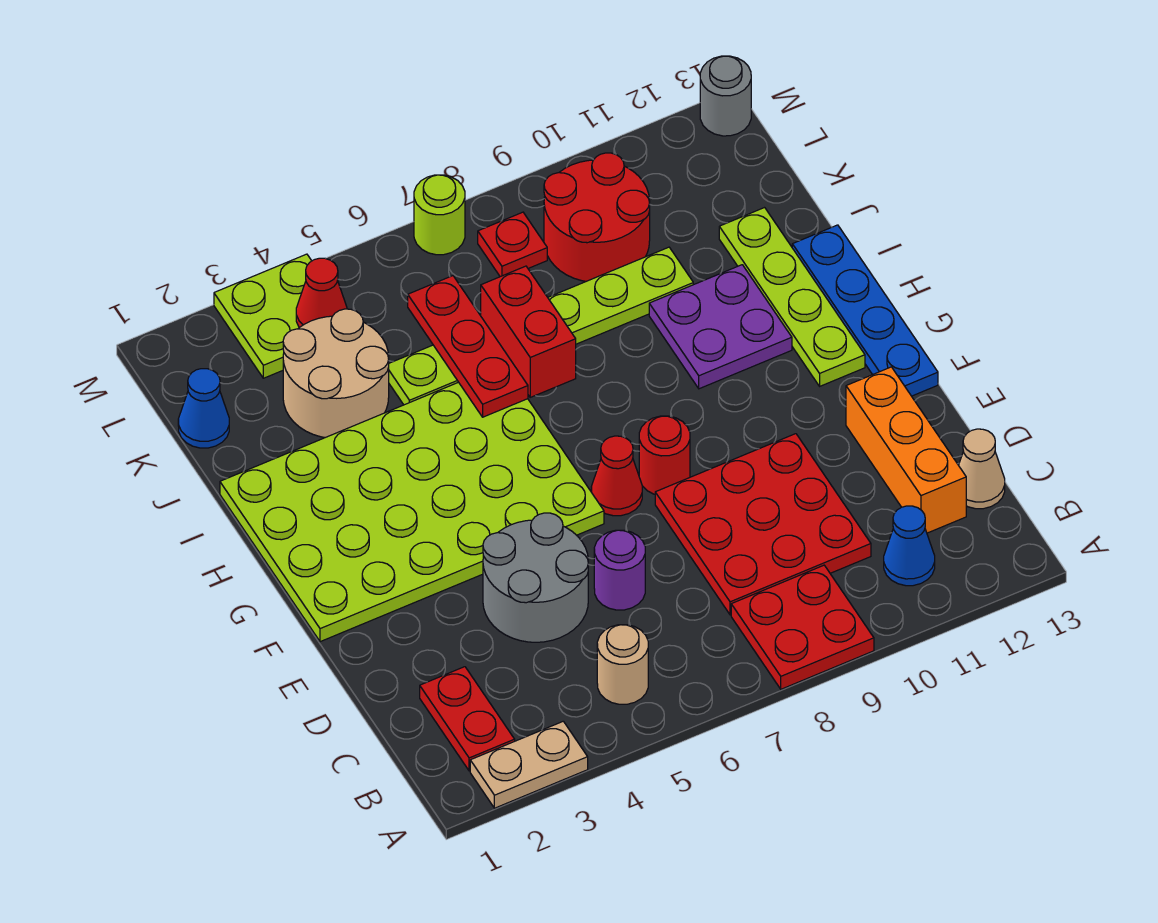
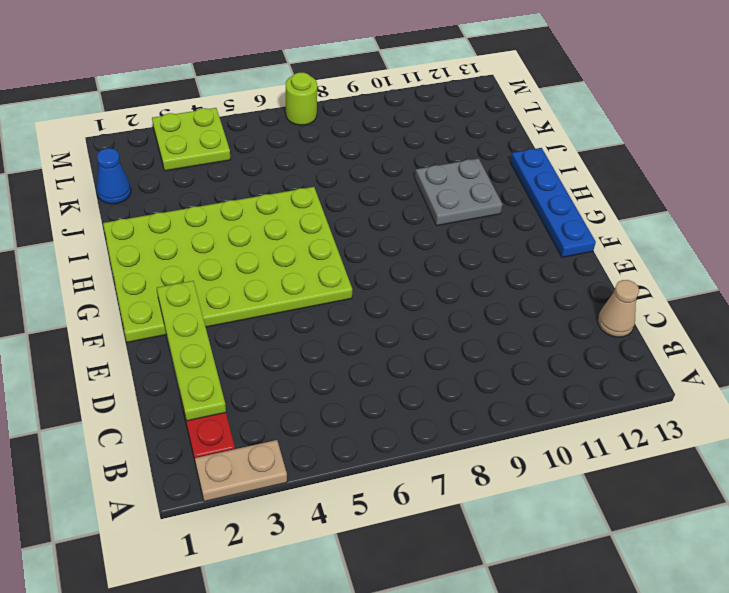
lime plate C2:F2 level 2 -> lime plate G12:J12 level 1
grey plate H10:I11 level 1 -> purple plate H10:I11 level 1
none -> red plate A8:B9 level 1
none -> tan round brick B5 level 1
none -> blue cone B11 level 1

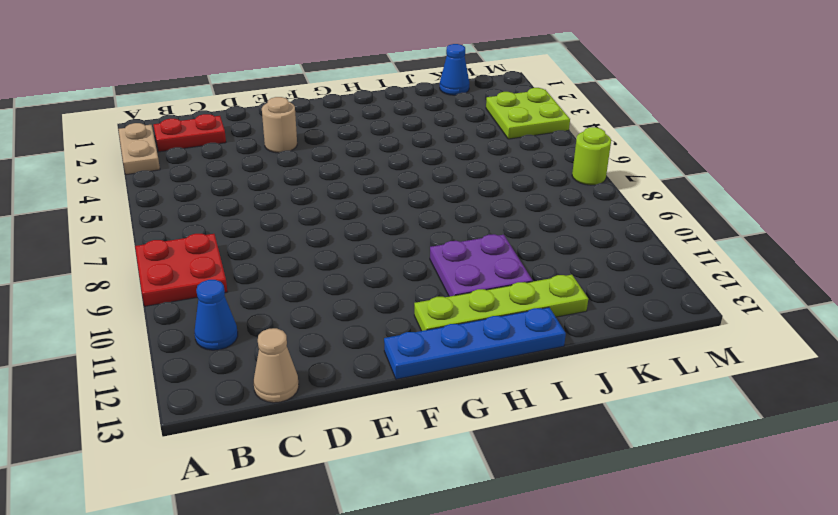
tan round brick E3 level 1 -> tan round brick B5 level 1
none -> red plate C8:E10 level 1
none -> orange brick C12:E12 level 1
none -> grey round brick D4:E5 level 1

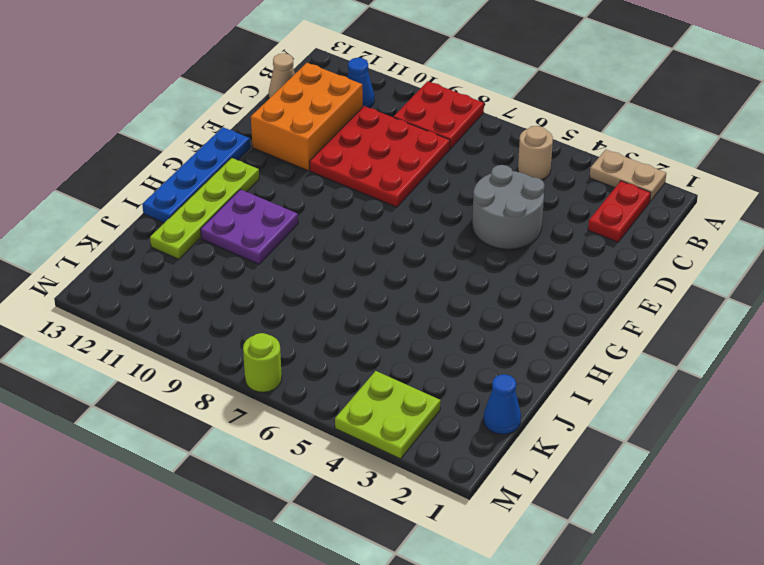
orange brick C11:E12 level 1 -> orange brick C12:E12 level 1
none -> purple round brick D6 level 1
none -> lime plate F1:I6 level 1
none -> red cone F7 level 1

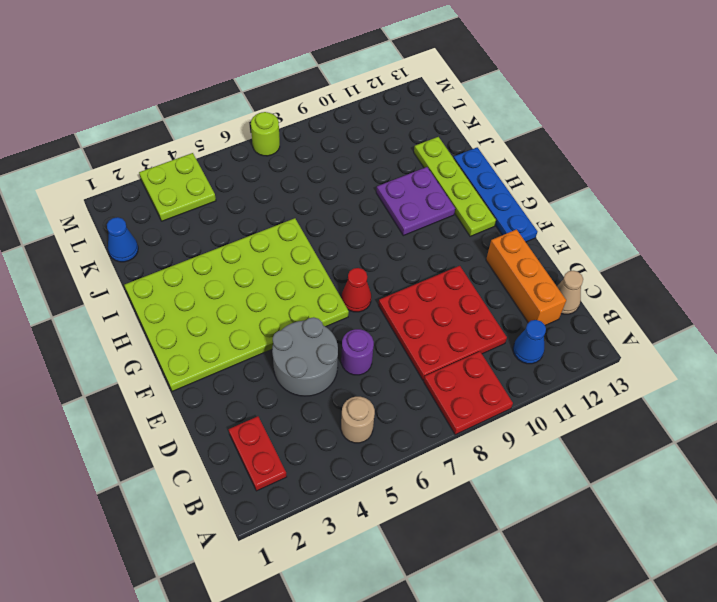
none -> tan plate A2:A3 level 1
none -> red round brick F8 level 1
none -> tan round brick J3:K4 level 1

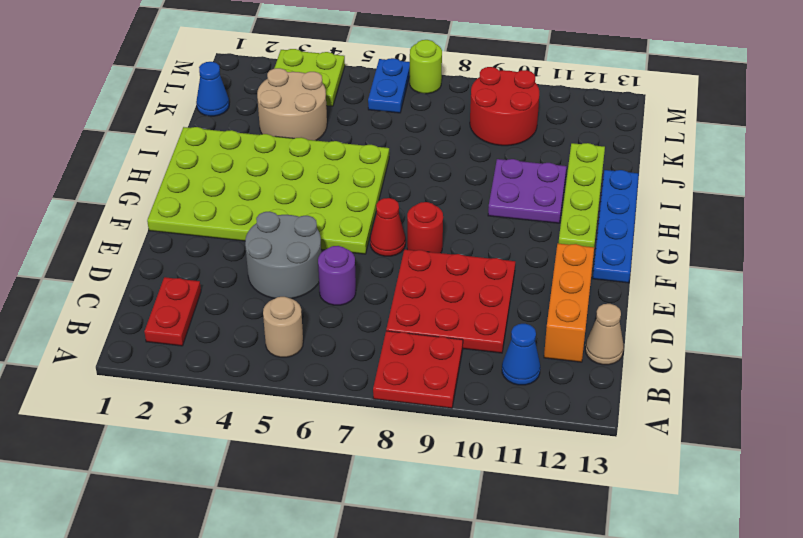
blue plate L6:M6 level 1 -> none
none -> tan plate A2:A3 level 1
none -> lime plate J5:J10 level 1
none -> red plate L8 level 1

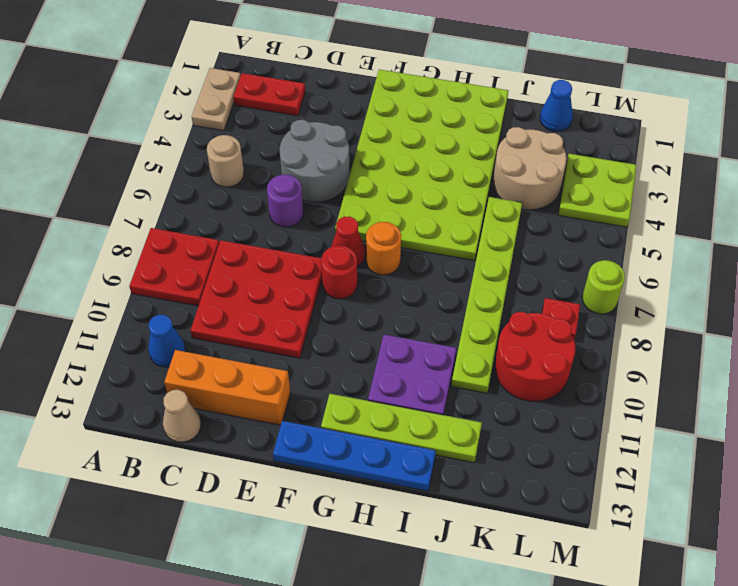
orange round brick G7 level 1 -> none
none -> grey round brick M13 level 1
none -> red plate I6:K6 level 2
none -> red brick I7:J7 level 2

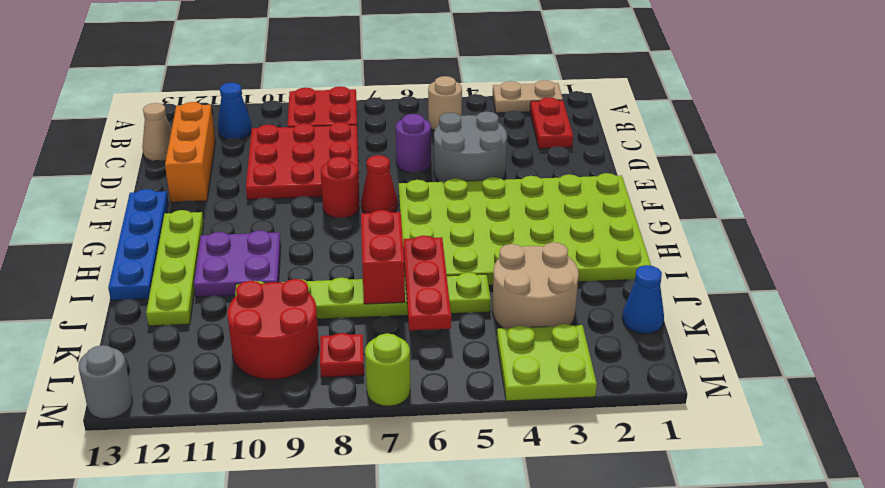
none -> red cone L4 level 2

